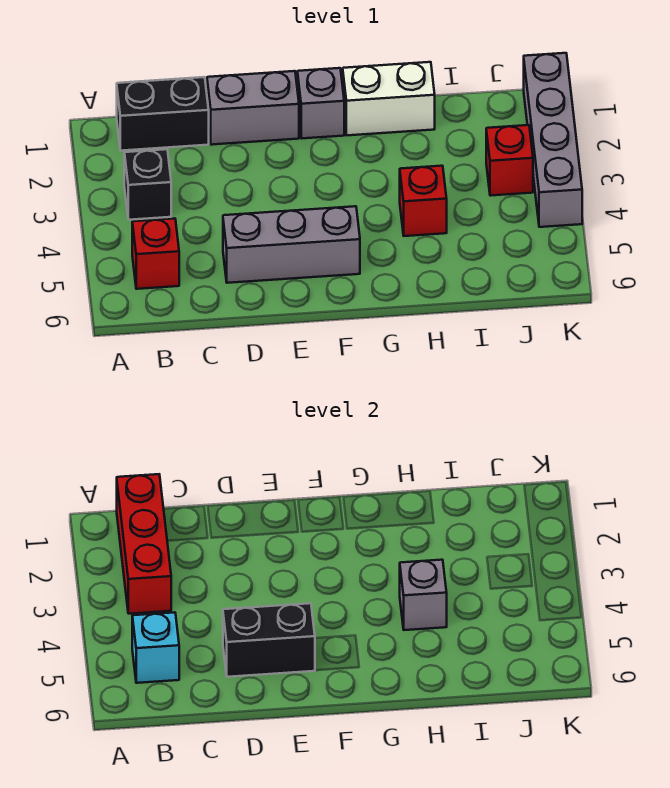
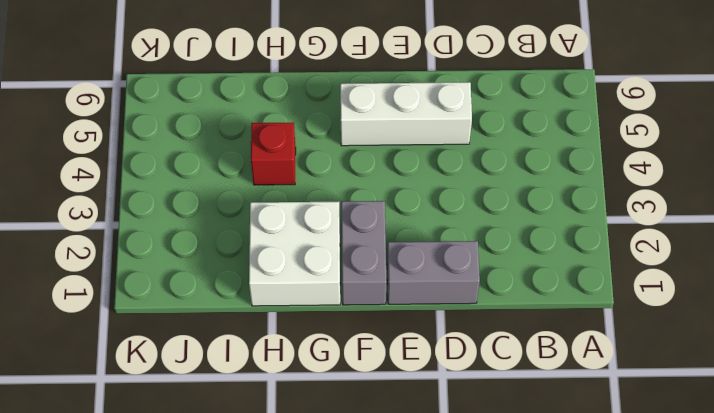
white brick D5:F5 level 1 -> grey brick D5:F5 level 1
grey brick F1:F2 level 1 -> grey brick F1 level 1
white brick G1:H2 level 1 -> white brick G1:H1 level 1
none -> black brick B1:C1 level 1
none -> black brick B3 level 1
none -> red brick B5 level 1

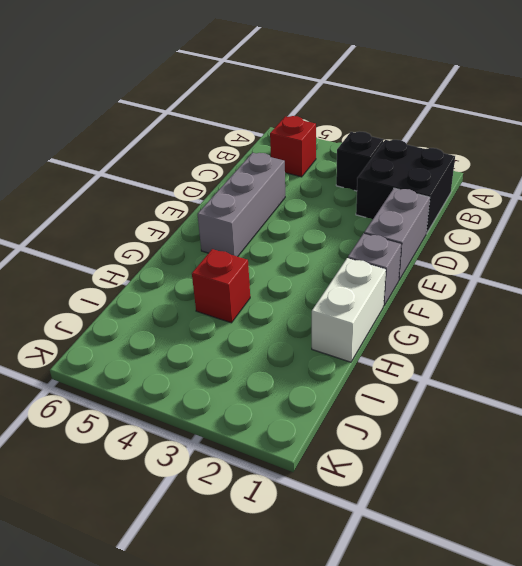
black brick B1:C2 level 1 -> black brick B1:C1 level 1
none -> red brick J3 level 1
none -> grey brick K1:K4 level 1
none -> red brick B1:B3 level 2

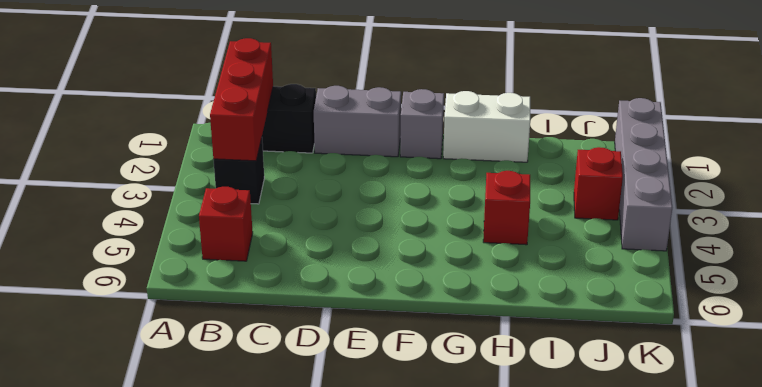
none -> grey brick D5:F5 level 1
none -> cyan brick B5 level 2
none -> black brick D5:E5 level 2

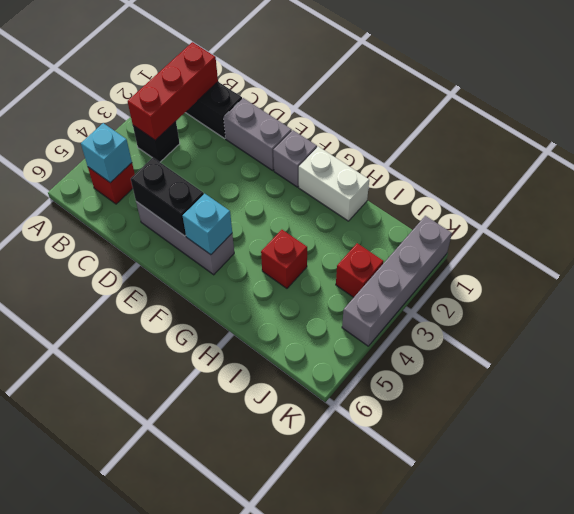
cyan brick F5 level 2 -> none
none -> grey brick H4 level 2

